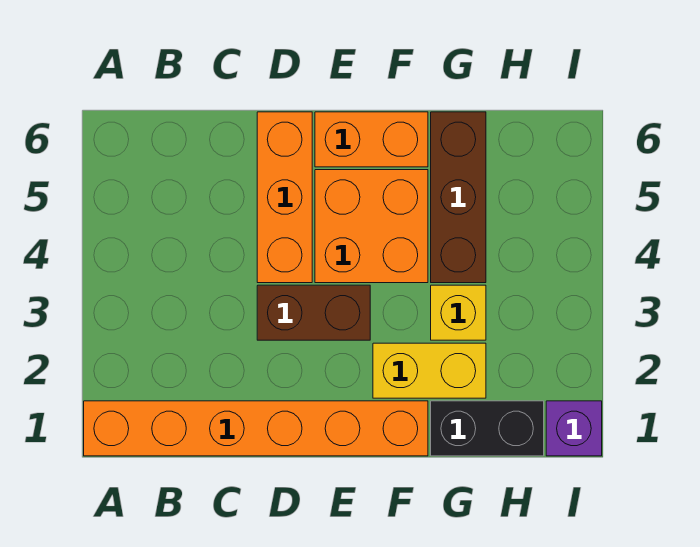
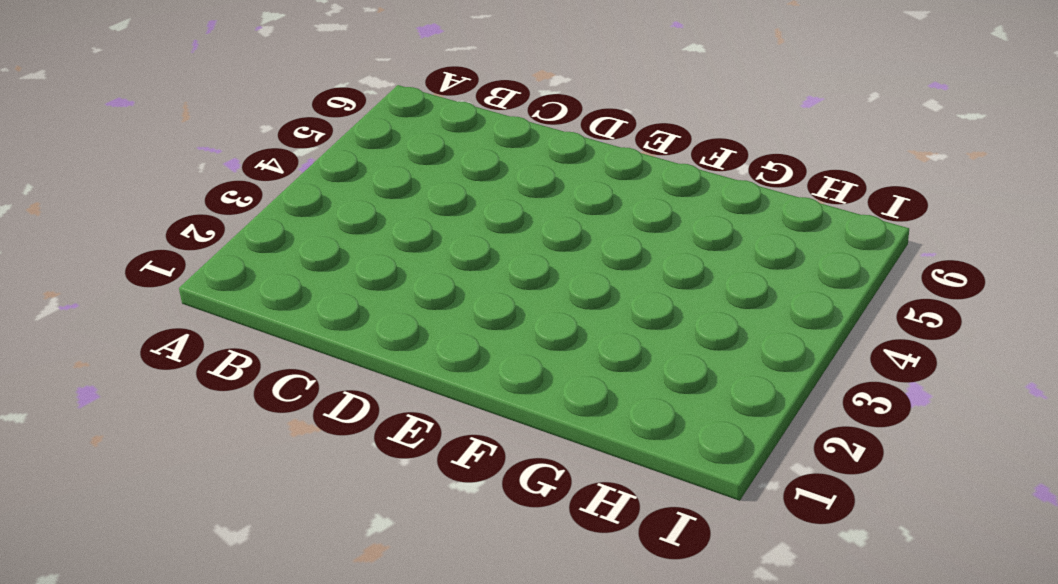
none -> orange brick A1:F1 level 1
none -> brown brick D3:E3 level 1

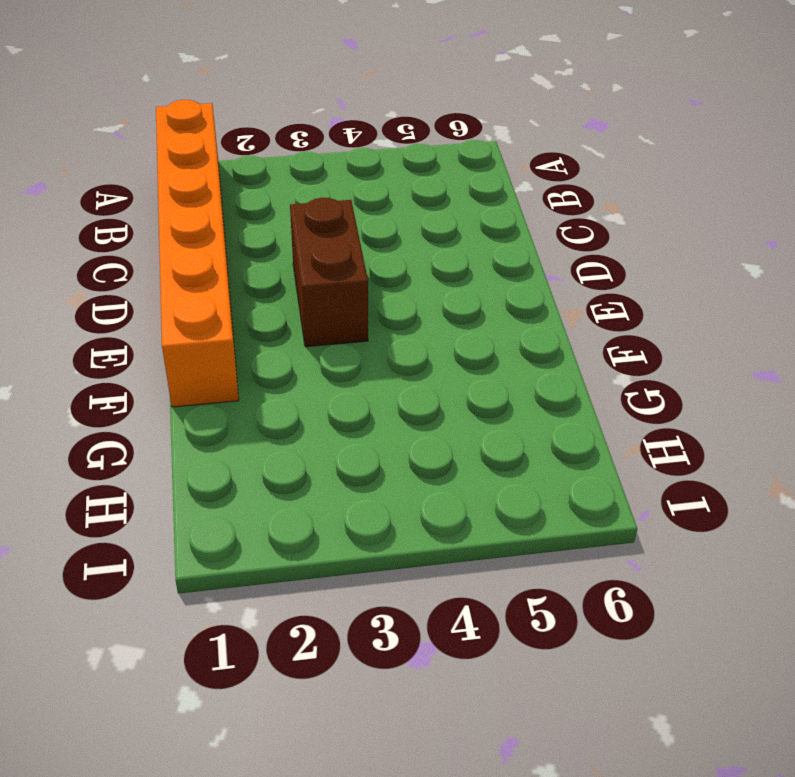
none -> orange brick D4:D6 level 1
none -> orange brick E4:F5 level 1

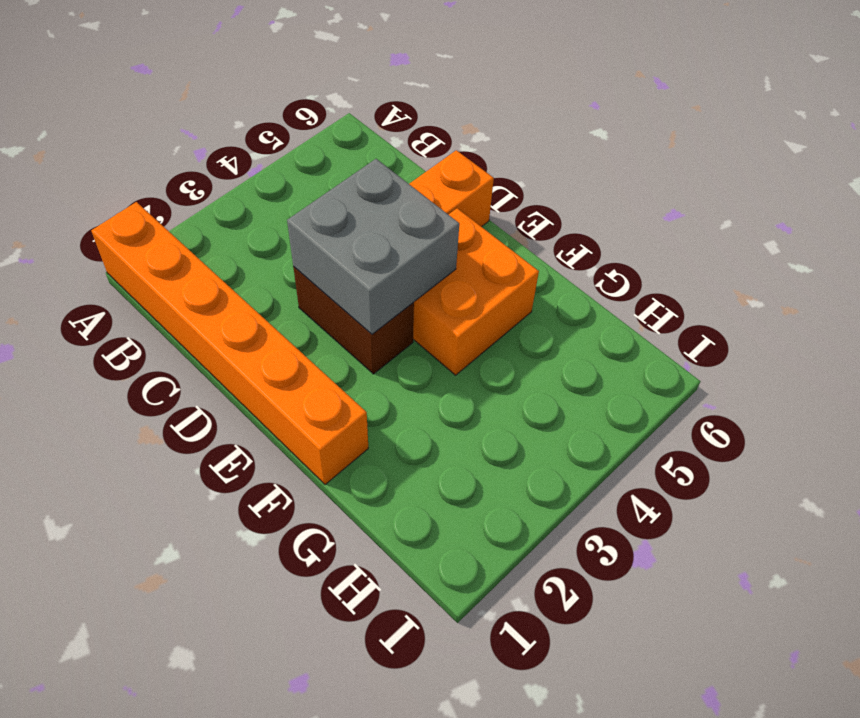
grey brick D3:E4 level 2 -> none
none -> orange brick E6:F6 level 1
none -> yellow brick F2:G2 level 1

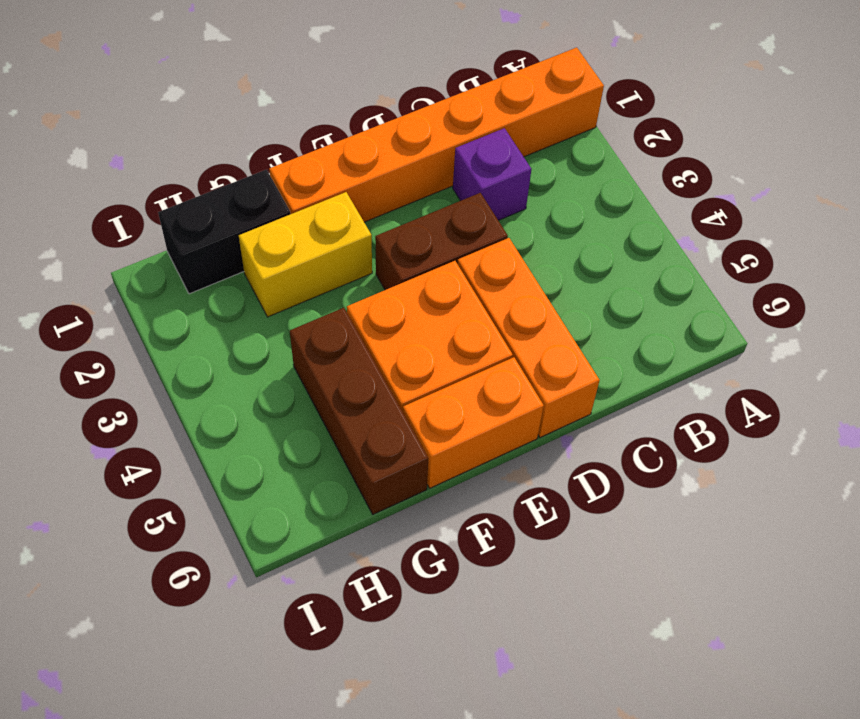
purple brick C2 level 1 -> purple brick I1 level 1
none -> yellow brick G3 level 1

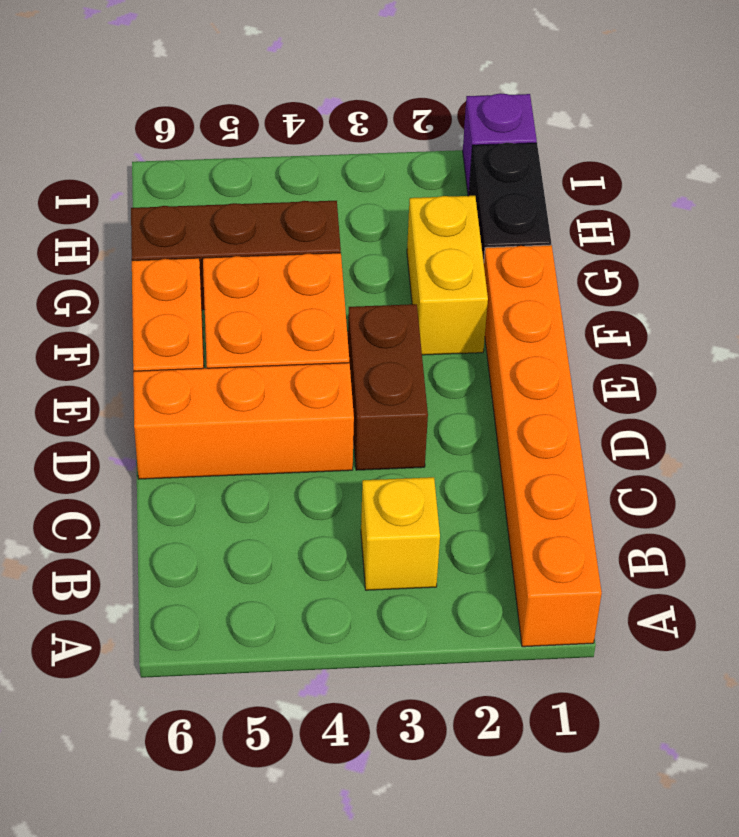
yellow brick B3 level 1 -> yellow brick G3 level 1

